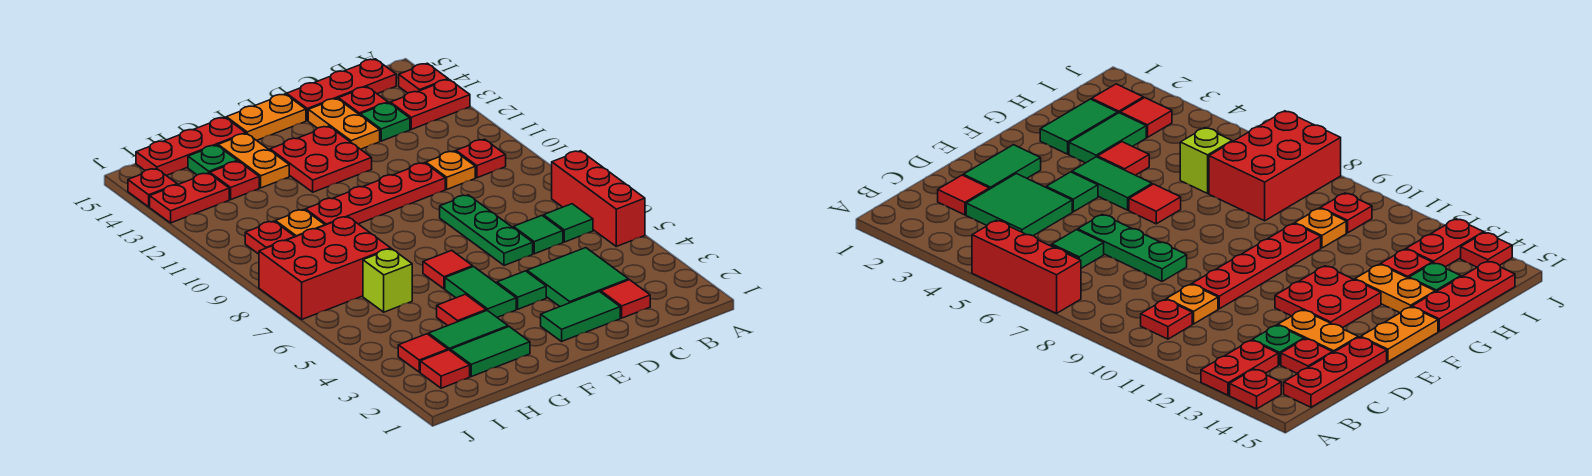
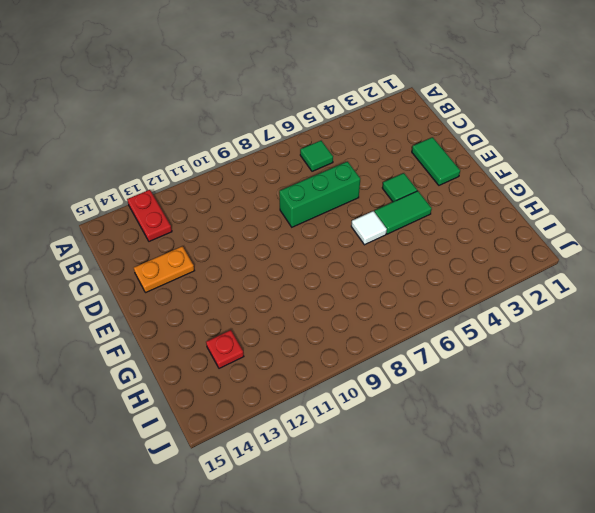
green brick D6:D8 level 1 -> green plate D6:D8 level 1
white tile F6 level 1 -> red tile F6 level 1
none -> red brick A5:A7 level 1
none -> red plate A14 level 1
none -> red plate B10 level 1
none -> red plate B15:D15 level 1

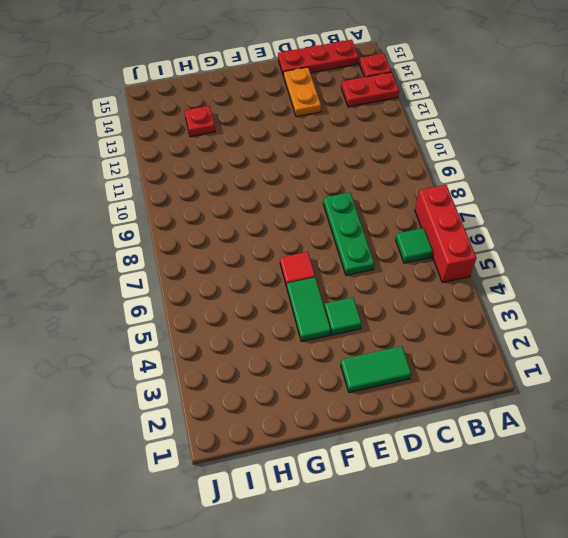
none -> red plate B10 level 1
none -> red tile C2 level 1
none -> green tile C3:D4 level 1
none -> green tile C6 level 1

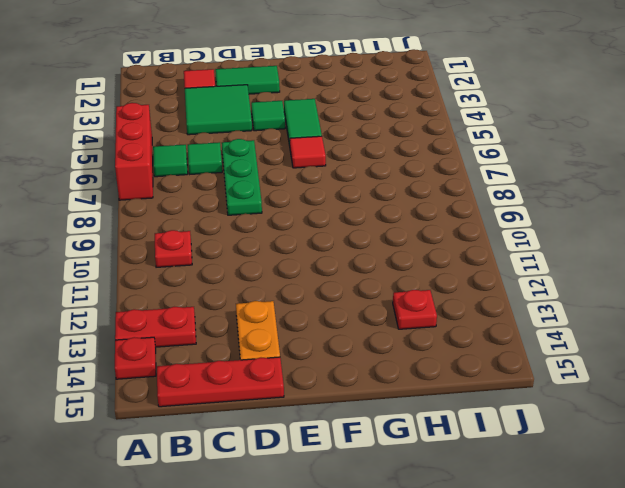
none -> orange plate C10 level 1
none -> green plate C13 level 1
none -> red plate C14 level 1
none -> red plate D10:G10 level 1

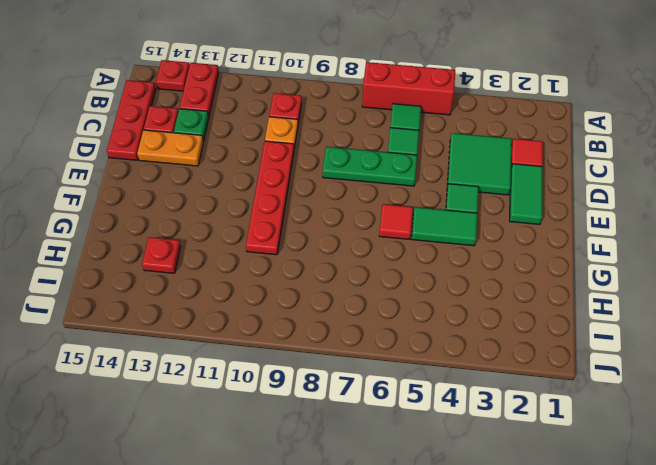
none -> red plate E12:F13 level 1
none -> orange plate E15:F15 level 1
none -> green tile G2:H2 level 1
none -> green tile G3:H3 level 1

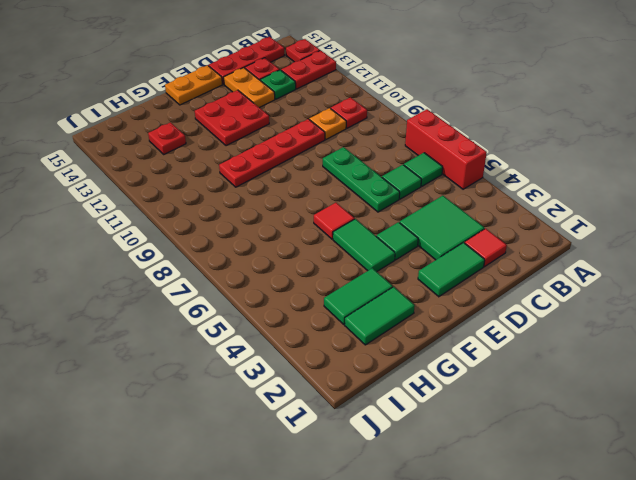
none -> red tile G4 level 1
none -> orange plate G13:G14 level 1
none -> red plate G15:I15 level 1
none -> lime brick H6 level 1

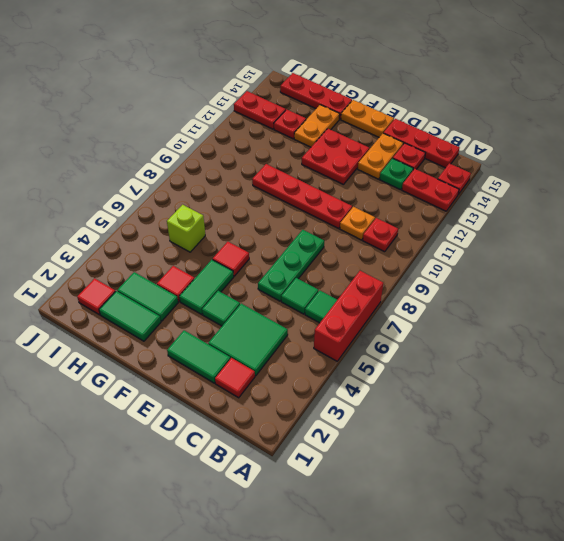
none -> red brick H7:J8 level 1
none -> orange plate H10 level 1
none -> green plate H14 level 1
none -> red tile I3 level 1

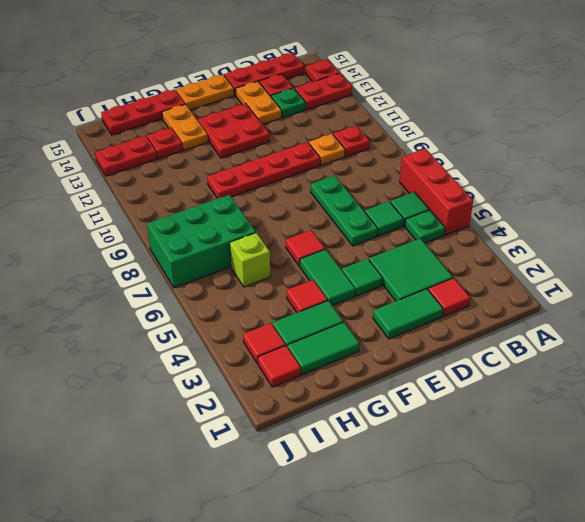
green plate B5 level 1 -> green plate H14 level 1
green brick H7:J8 level 1 -> red brick H7:J8 level 1
none -> orange plate H10 level 1
none -> red plate I10 level 1
none -> red plate J14 level 1

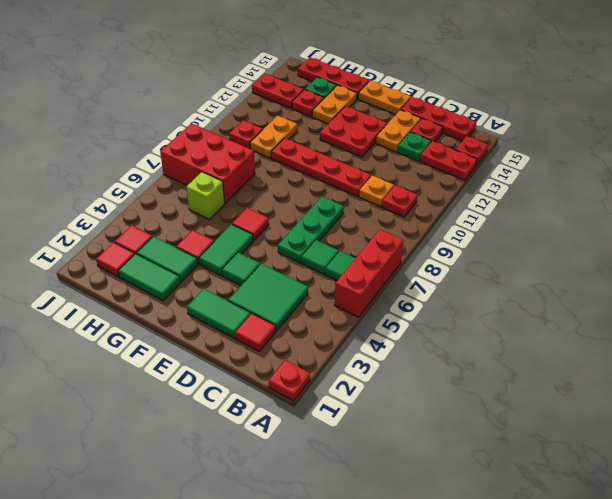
red plate A1 level 1 -> red plate J14 level 1
orange plate H10:H11 level 1 -> orange plate H10 level 1

